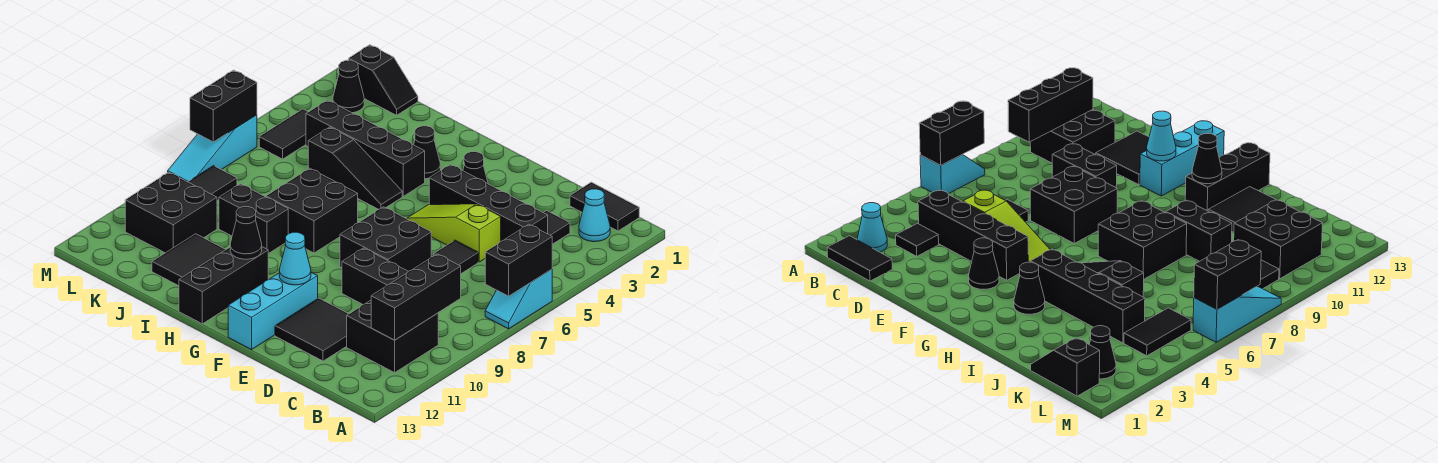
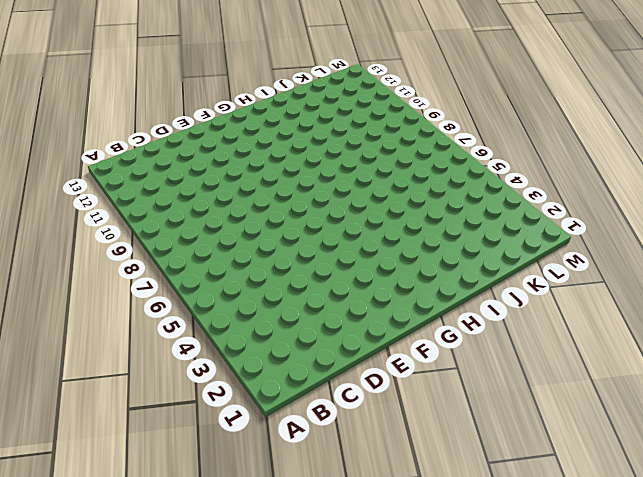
none -> cyan slope A6:A7 level 1 top 6
none -> black tile B1:C1 level 1
none -> cyan cone B2 level 1
none -> black brick B10:C11 level 1

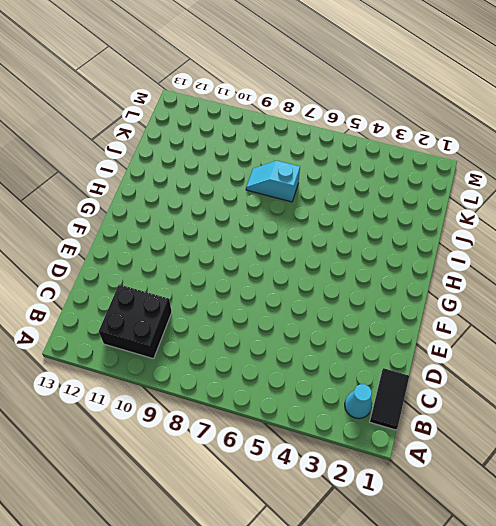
cyan slope J7:J8 level 1 top 7 -> cyan slope A6:A7 level 1 top 6
none -> black tile C3 level 1
none -> black brick C4:F4 level 1
none -> lime slope D5:F5 level 1 top D
none -> black tile D6 level 1

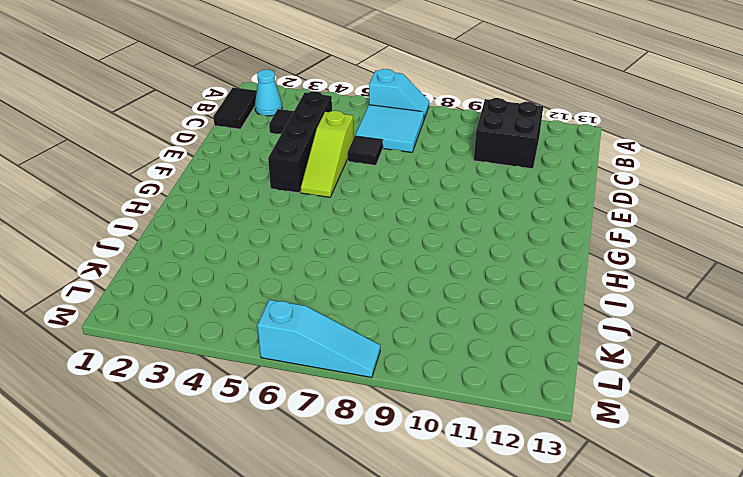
cyan tile B6:C7 level 1 -> none
none -> black brick D9:E9 level 1
none -> black tile D11:E12 level 1
none -> black brick E7:F8 level 1
none -> black cone F3 level 1

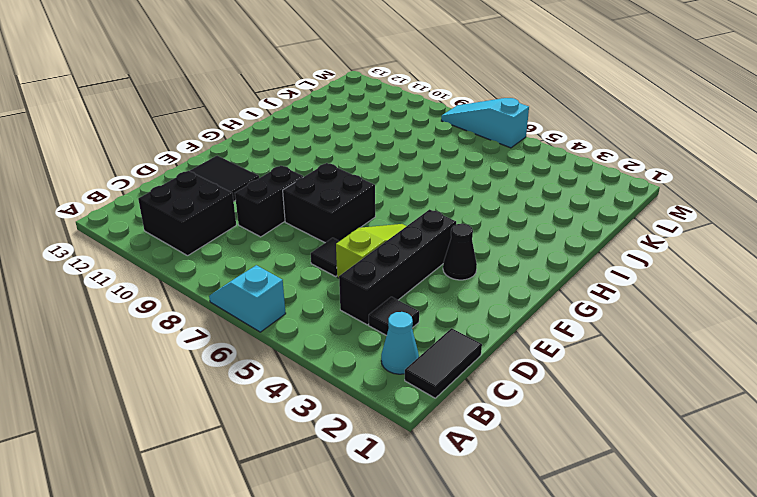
none -> cyan brick F11:F13 level 1
none -> black cone H3 level 1
none -> black brick H4:K4 level 1
none -> black slope H5:J5 level 1 top J

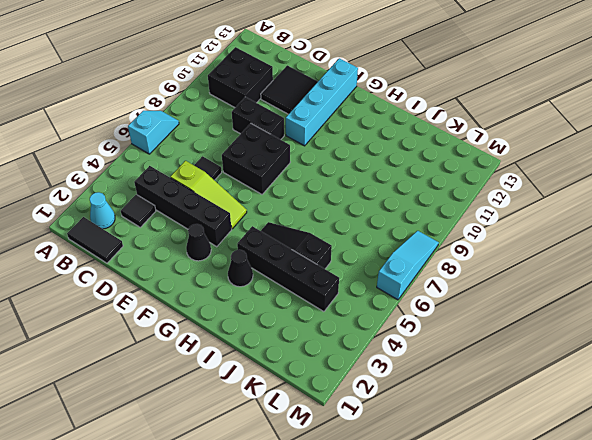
cyan brick F10:F13 level 1 -> cyan brick F11:F13 level 1
none -> black brick H7:I8 level 1
none -> black brick H11:H13 level 1
none -> black brick I9:J9 level 1
none -> black tile I11:J12 level 1

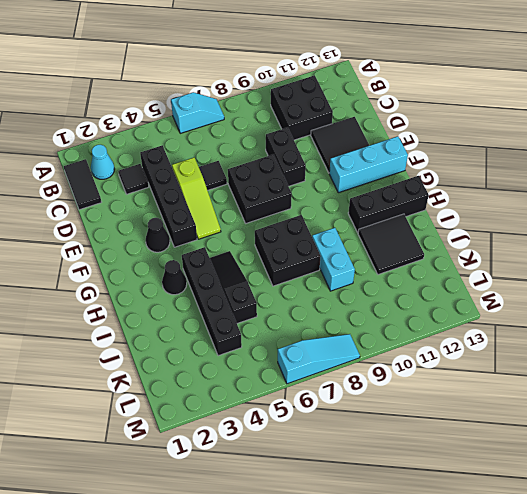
cyan brick I9:J9 level 1 -> black brick I9:J9 level 1
none -> black slope K1:L1 level 1 top L
none -> black brick K10:L11 level 1
none -> black cone L2 level 1
none -> black tile L4:L5 level 1

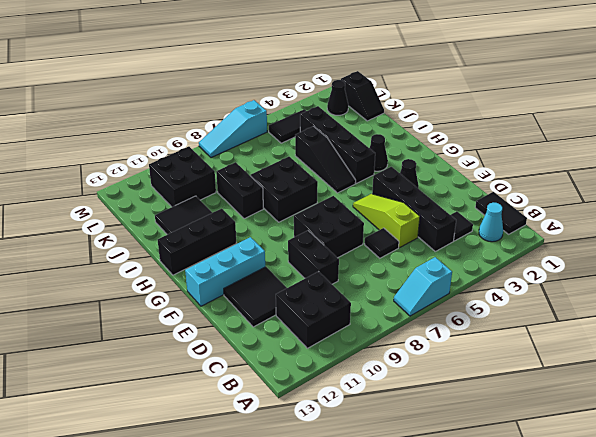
none -> black tile L8:L9 level 1
none -> black brick A6:A7 level 2
none -> black brick B9:B11 level 2
none -> cyan cone F11 level 2

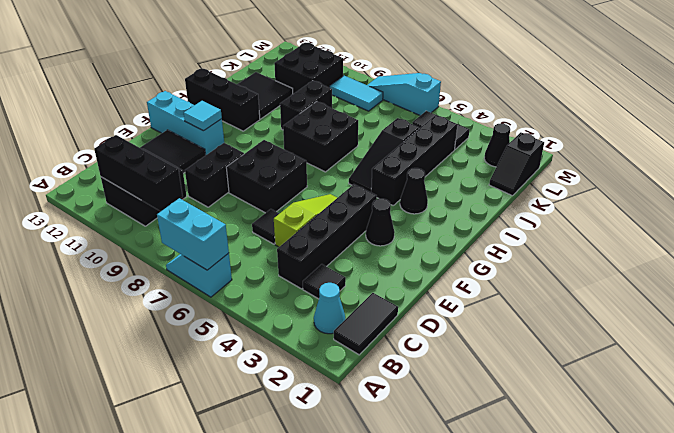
cyan brick A6:A7 level 2 -> black brick A6:A7 level 2
cyan tile F11 level 2 -> cyan cone F11 level 2
cyan tile L8:L9 level 1 -> black tile L8:L9 level 1
none -> black cone H11 level 2
none -> black brick M6:M7 level 2

